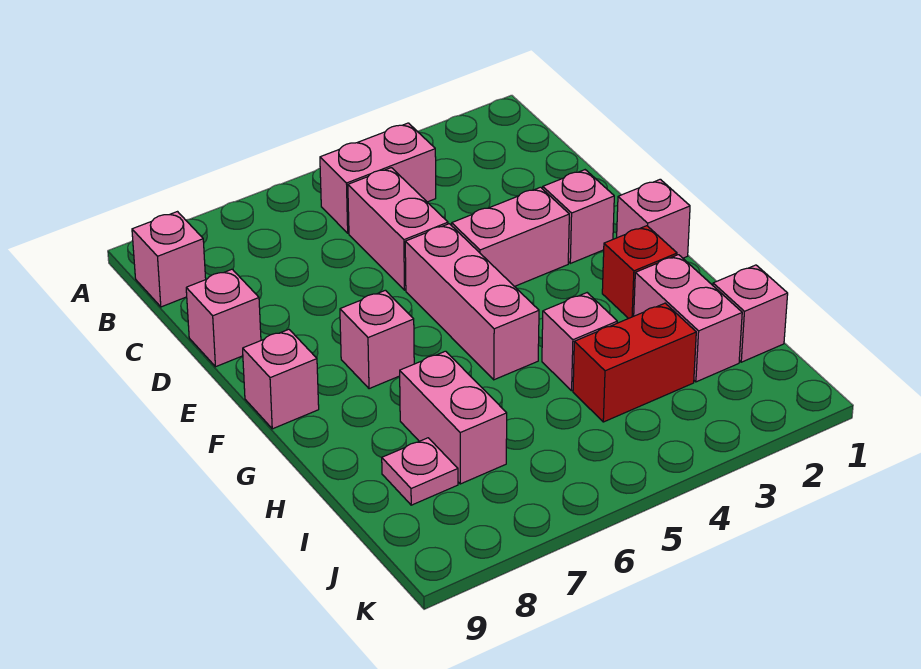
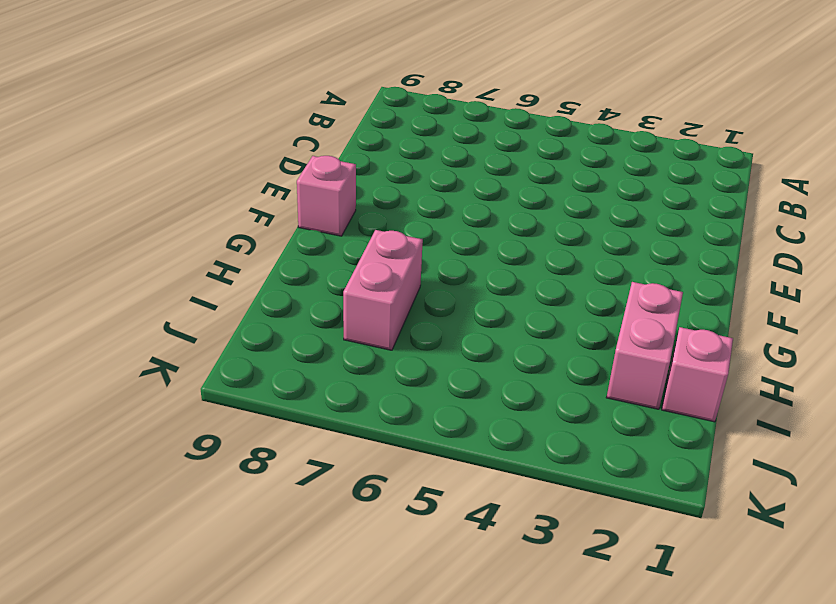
none -> pink brick B4:B5 level 1
none -> pink brick B9 level 1
none -> pink brick C5:D5 level 1

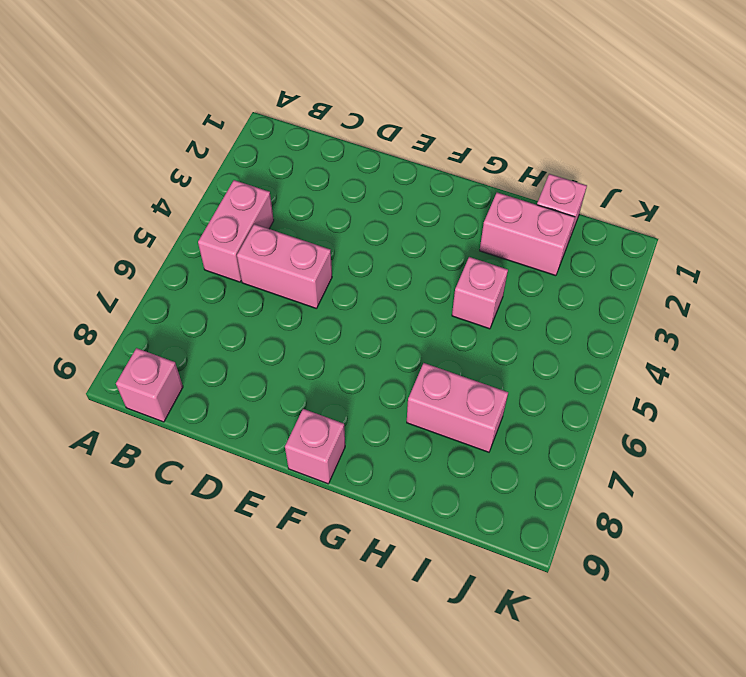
none -> pink brick D9 level 1
none -> pink brick E2 level 1
none -> pink brick E3:E4 level 1

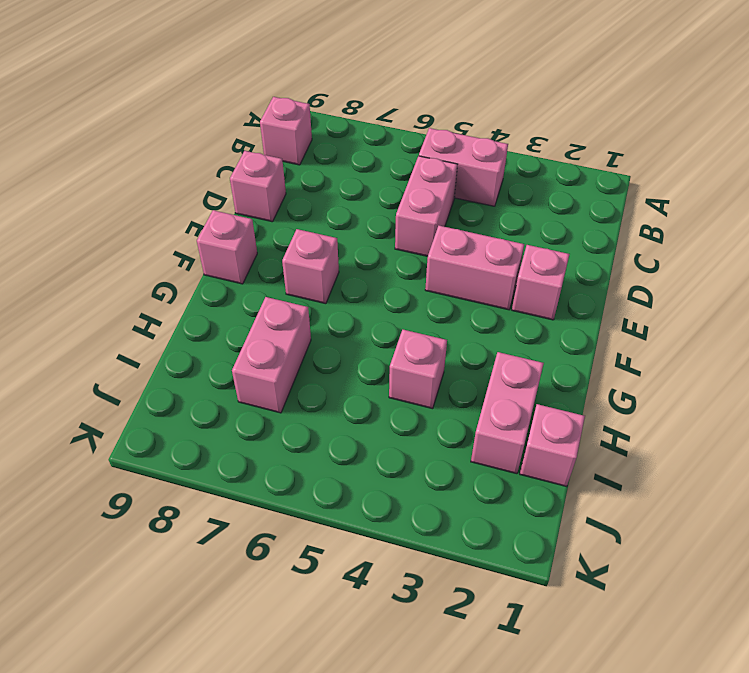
none -> pink brick E5:G5 level 1
none -> pink brick F1 level 1
none -> red brick G2 level 1

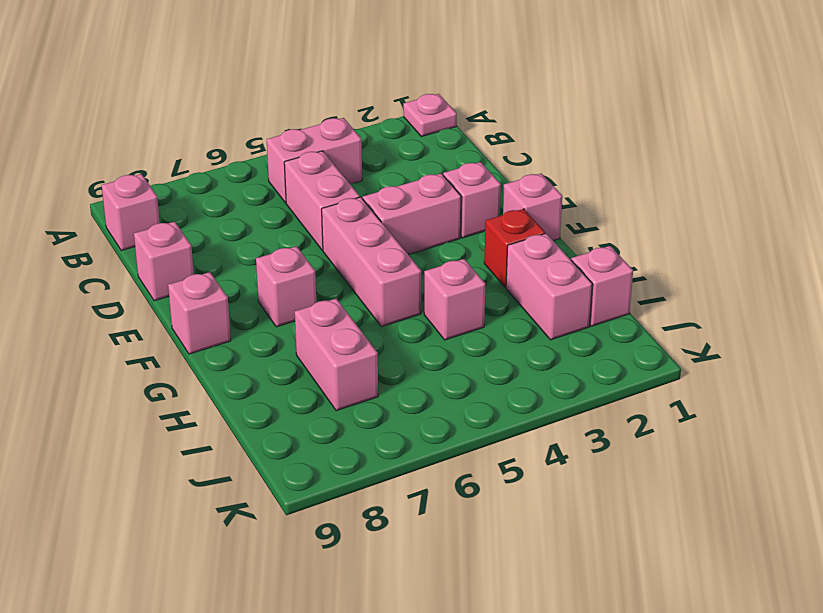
pink plate A1 level 1 -> pink plate I8 level 1
none -> red brick I3:I4 level 1

